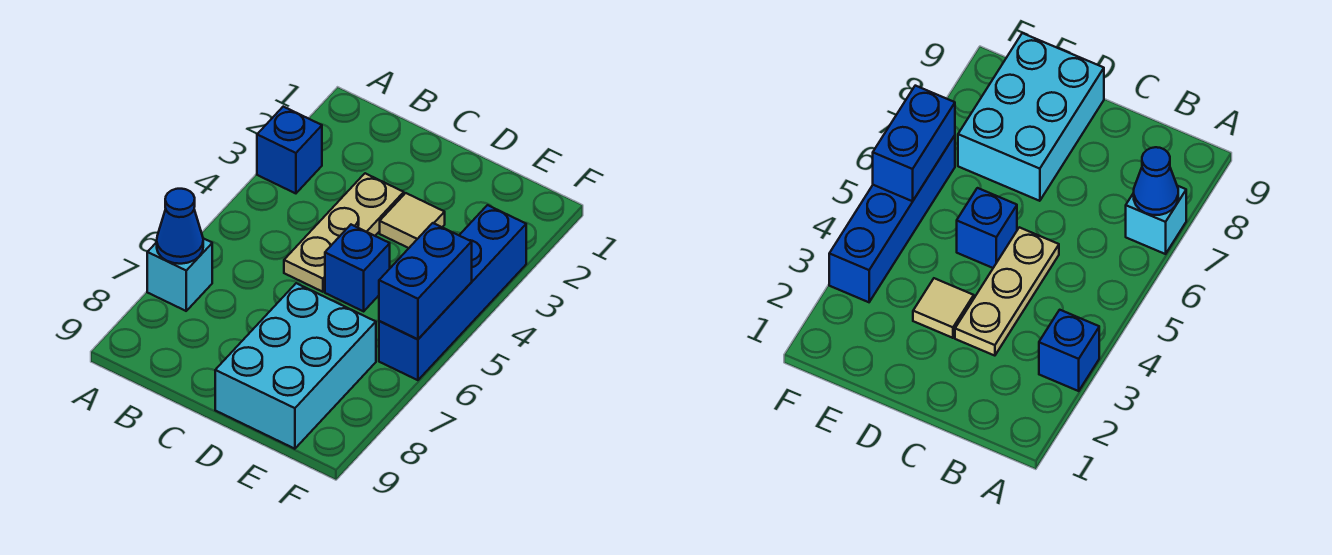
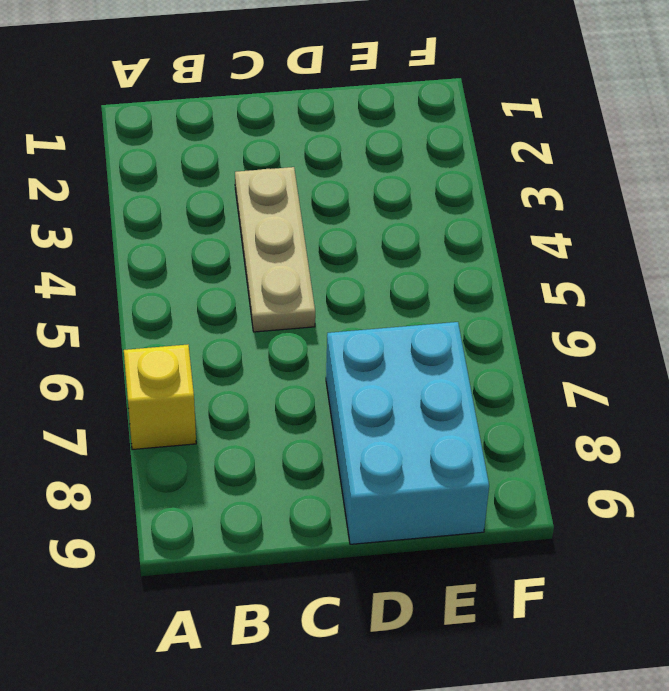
yellow brick A7 level 1 -> cyan brick A7 level 1
none -> blue brick A3 level 1
none -> tan tile D3 level 1

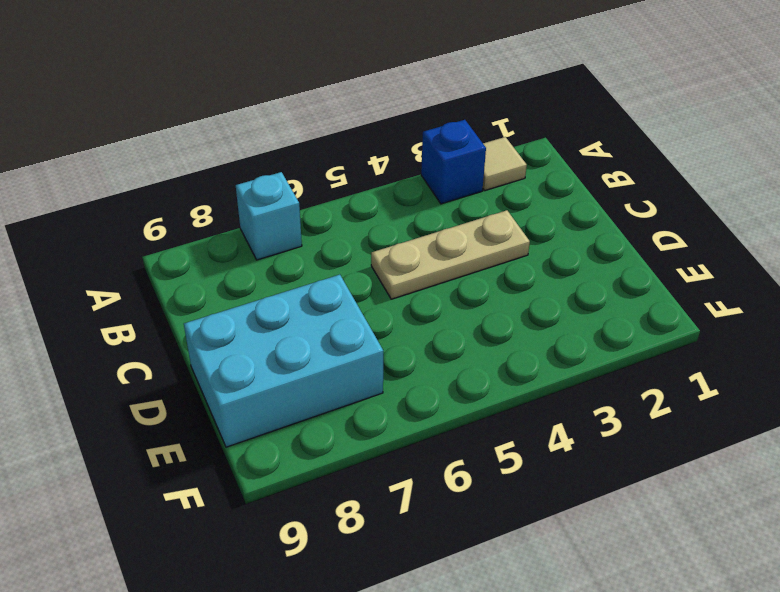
tan tile A2 level 1 -> tan tile D3 level 1
none -> blue brick D5 level 1
none -> blue brick F3:F6 level 1

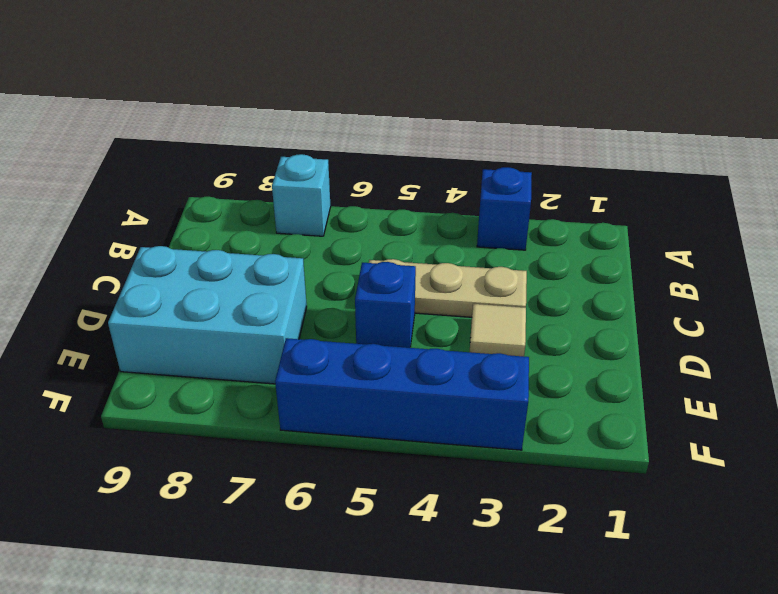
none -> blue cone A7 level 2
none -> blue brick F5:F6 level 2

